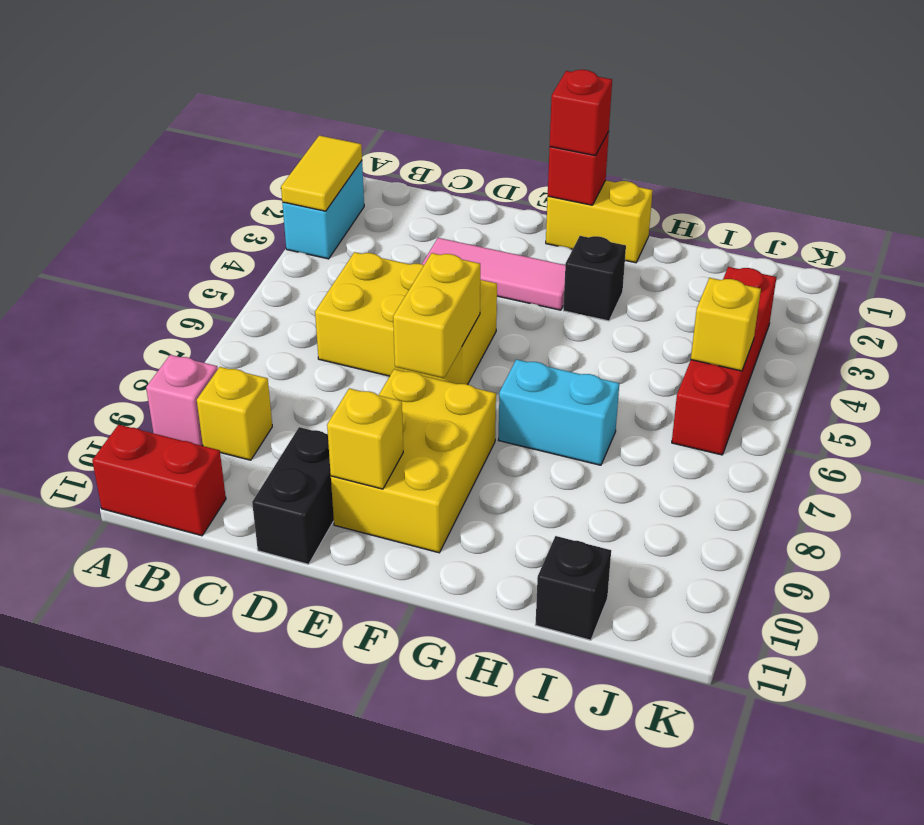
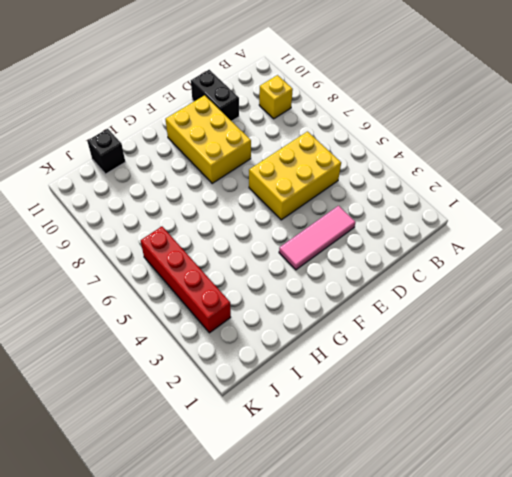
none -> cyan brick A2:A3 level 1
none -> pink brick A9 level 1
none -> red brick A11:B11 level 1

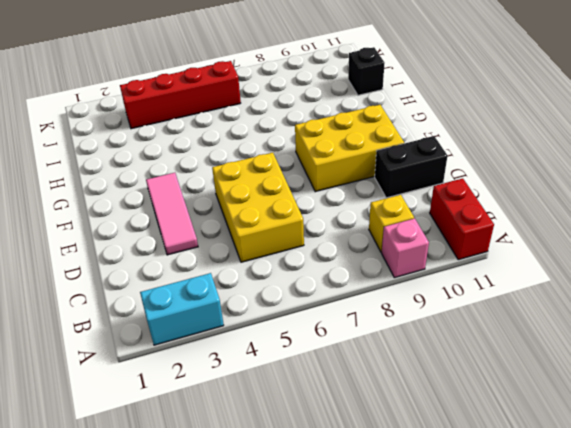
none -> yellow brick F1:G1 level 1
none -> black brick G3 level 1
none -> cyan brick G7:H7 level 1

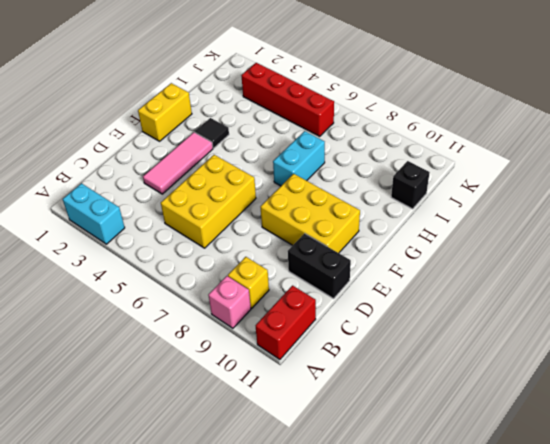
black tile G3 level 1 -> black brick G3 level 1
none -> yellow tile A2:A3 level 2
none -> yellow brick E6:E7 level 2
none -> yellow brick E10 level 2

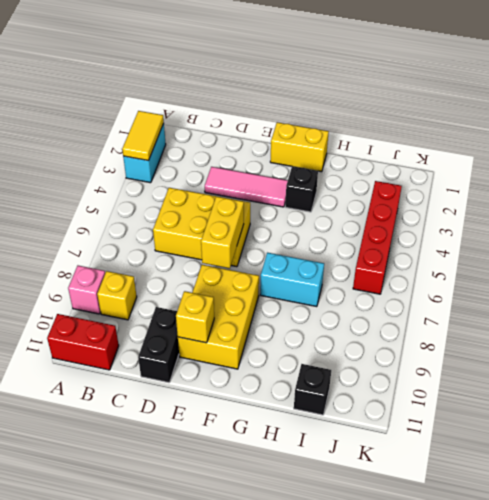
none -> red brick F1 level 2
none -> yellow brick J5 level 2
none -> red brick F1 level 3

